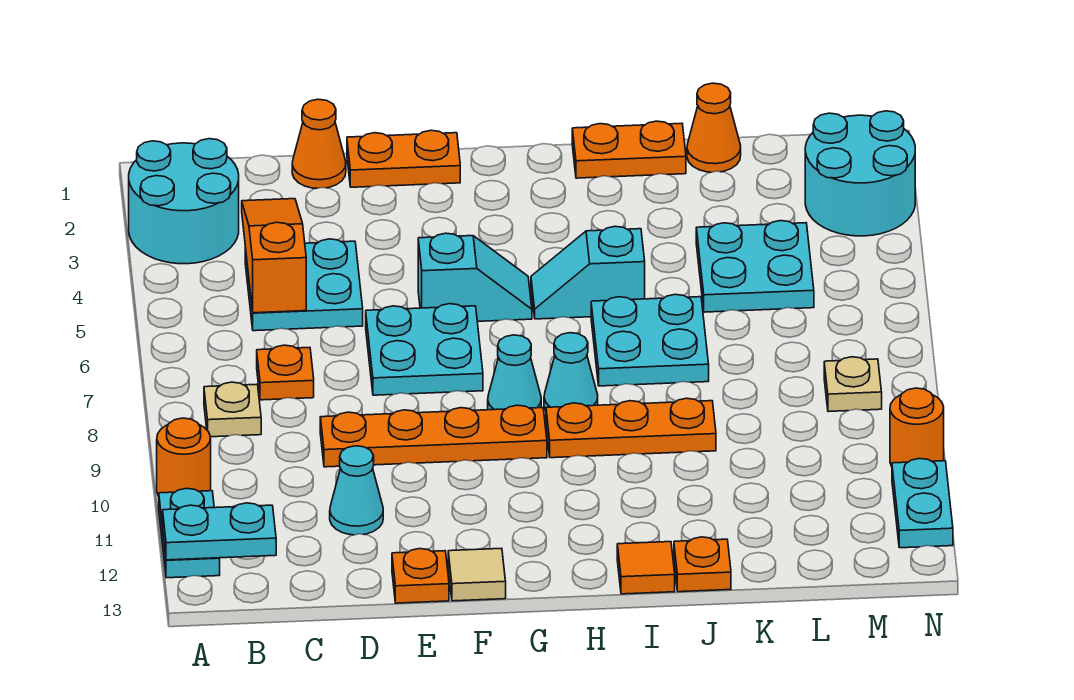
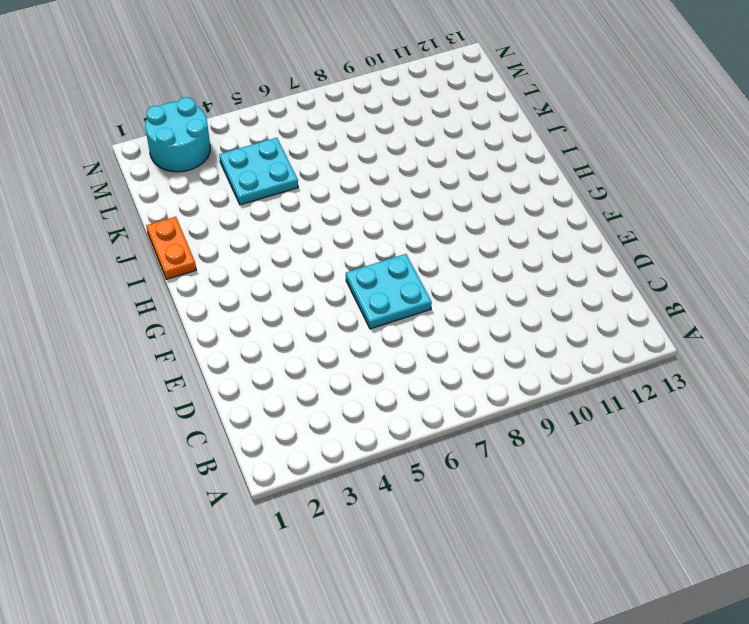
none -> cyan round brick A2:B3 level 1
none -> orange round brick A10 level 1
none -> cyan plate A11:A12 level 1
none -> tan plate B8 level 1

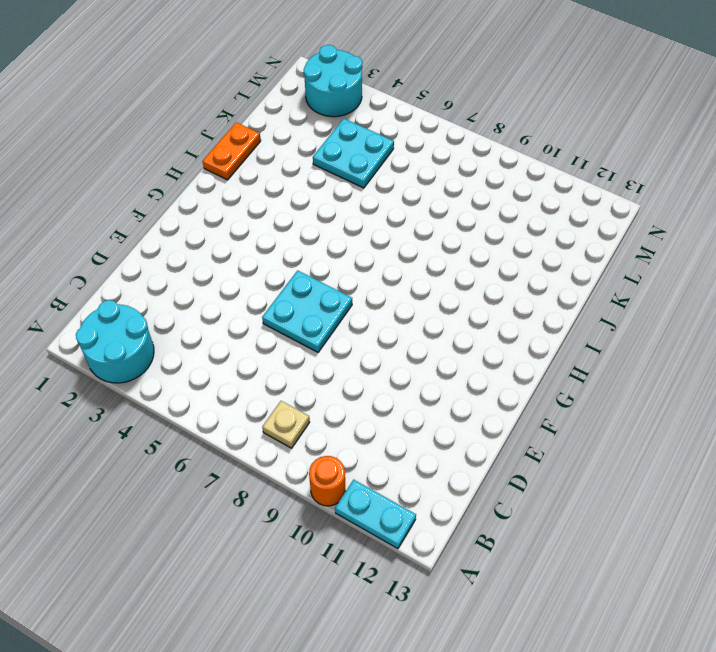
none -> cyan plate C4:D5 level 1
none -> orange plate C7 level 1
none -> orange cone D1 level 1
none -> orange plate D9:G9 level 1

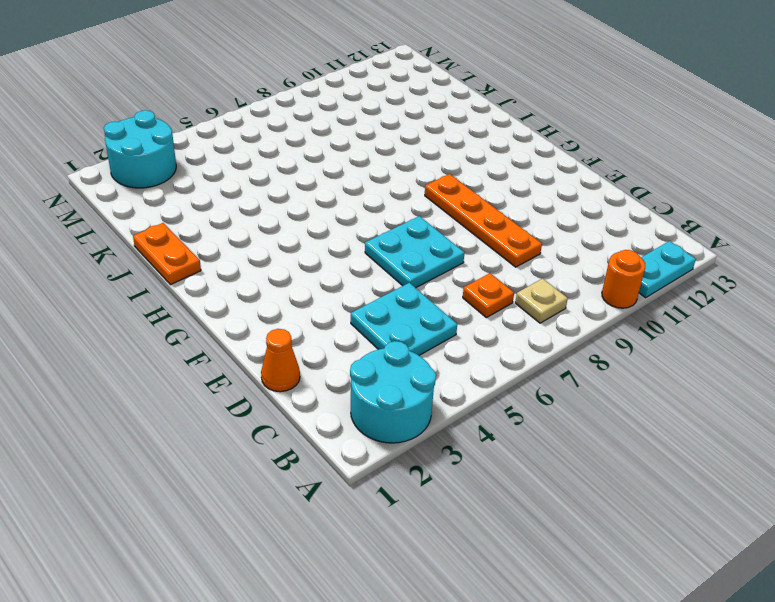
none -> cyan cone D11 level 1
none -> orange plate E1:F1 level 1
none -> orange plate E13 level 1
none -> cyan slope F5:G5 level 1 top F

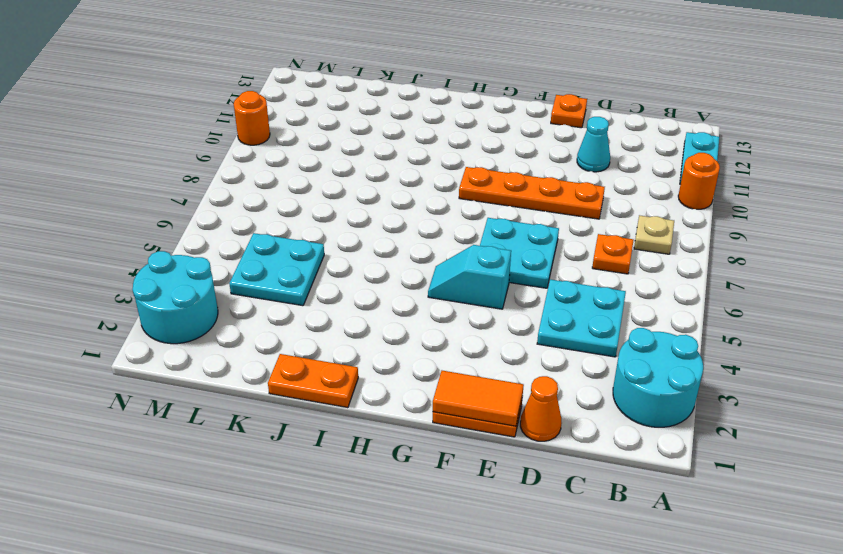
orange tile E1:F1 level 2 -> none
none -> tan tile F13 level 1
none -> cyan cone G8 level 1
none -> cyan slope H5:I5 level 1 top I
none -> cyan cone H8 level 1

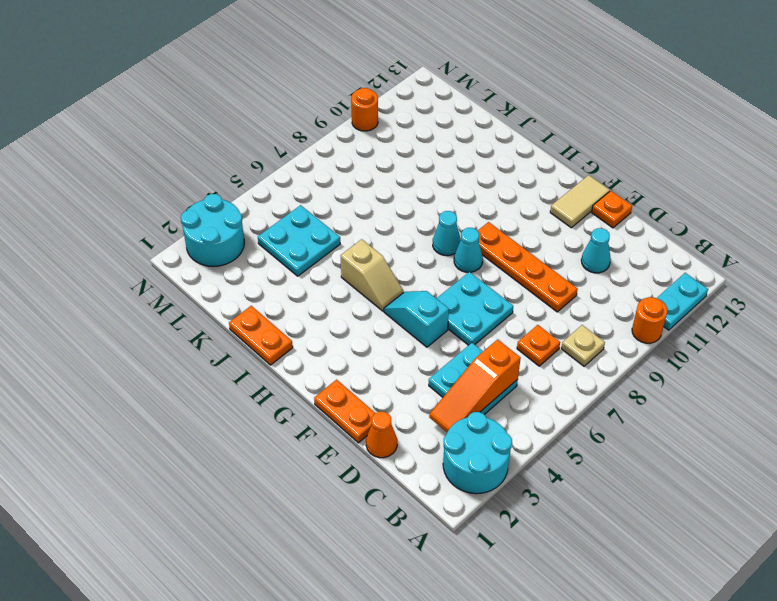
tan tile F12:F13 level 1 -> tan tile F13 level 1
tan slope H5:I5 level 1 top I -> cyan slope H5:I5 level 1 top I
none -> orange plate H9:J9 level 1
none -> cyan plate I6:J7 level 1
none -> orange tile I13 level 1
none -> orange plate J13 level 1

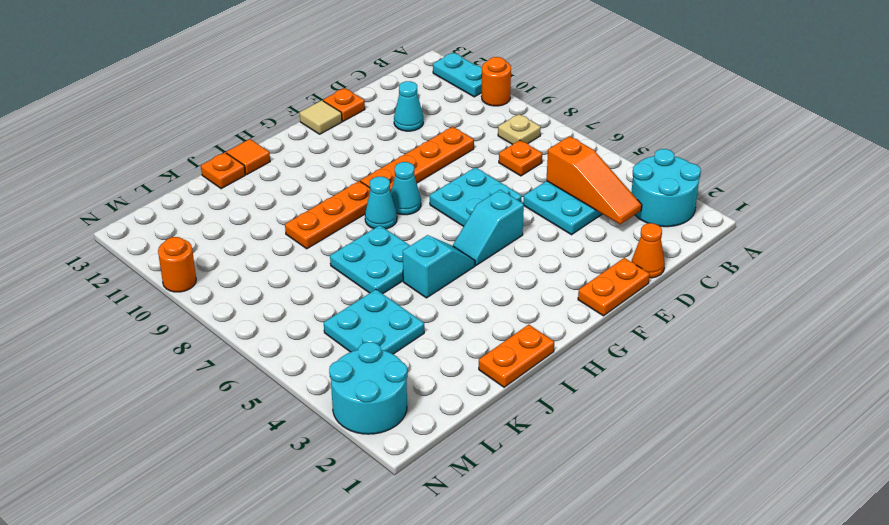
none -> orange cone K1 level 1
none -> tan plate M8 level 1
none -> cyan plate N11:N12 level 1
none -> cyan plate A12:B12 level 2

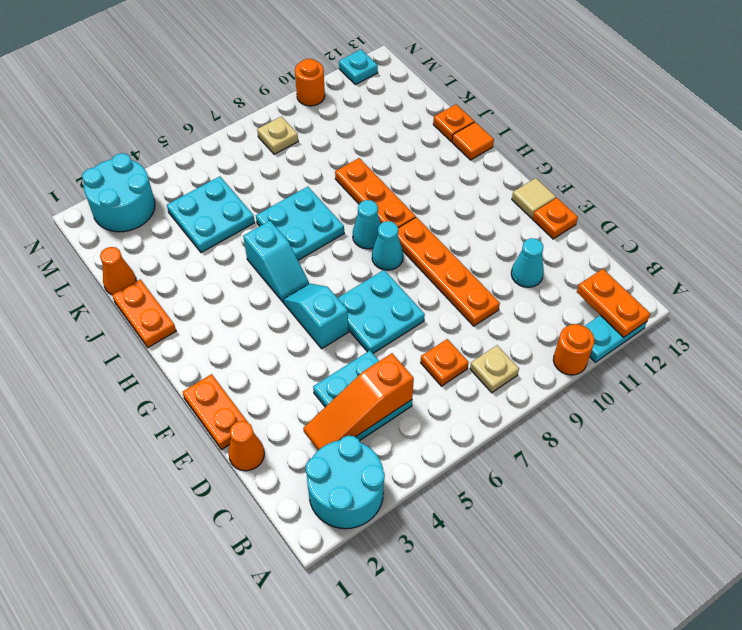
orange plate A12:B12 level 2 -> cyan plate A12:B12 level 2
cyan plate N12 level 1 -> cyan plate N11:N12 level 1

